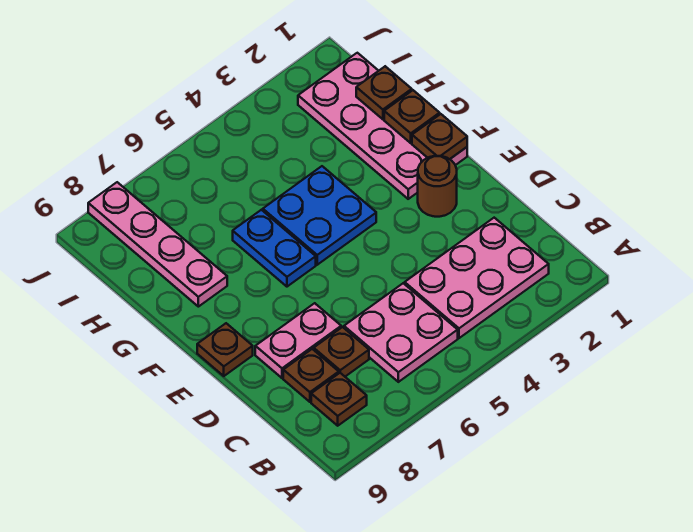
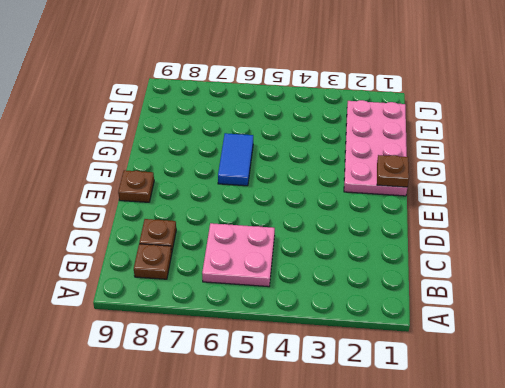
blue tile F6:G6 level 1 -> blue plate F6:G6 level 1
none -> pink plate B2:C4 level 1
none -> brown plate C7 level 1
none -> pink plate D7:D8 level 1

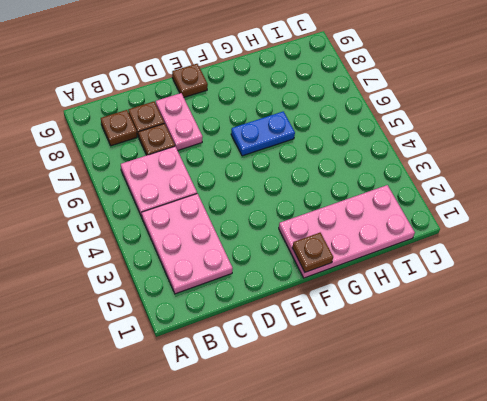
none -> brown round brick E2 level 1
none -> blue plate F4:G5 level 1
none -> pink plate G8:J8 level 1

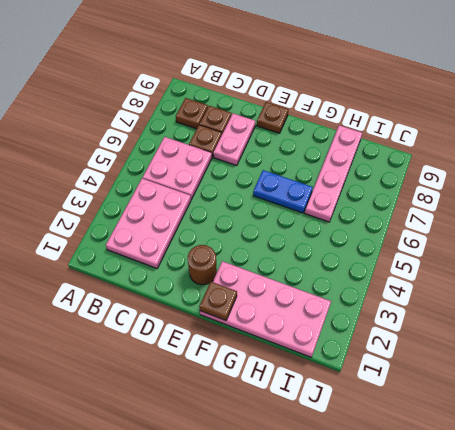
pink plate H6:H9 level 1 -> pink plate G8:J8 level 1
none -> blue plate F4:G5 level 1
none -> brown plate G1 level 2
none -> brown plate H1 level 2

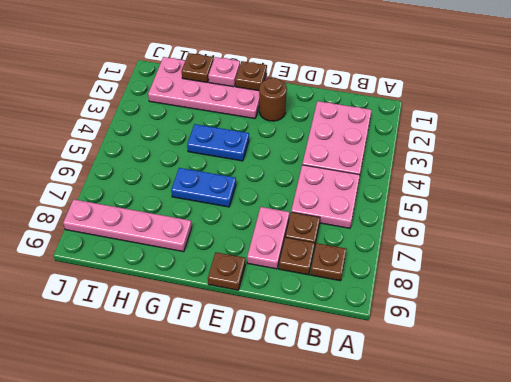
blue plate F4:G4 level 1 -> blue plate F4:G5 level 1
pink plate G1 level 2 -> brown plate G1 level 2

